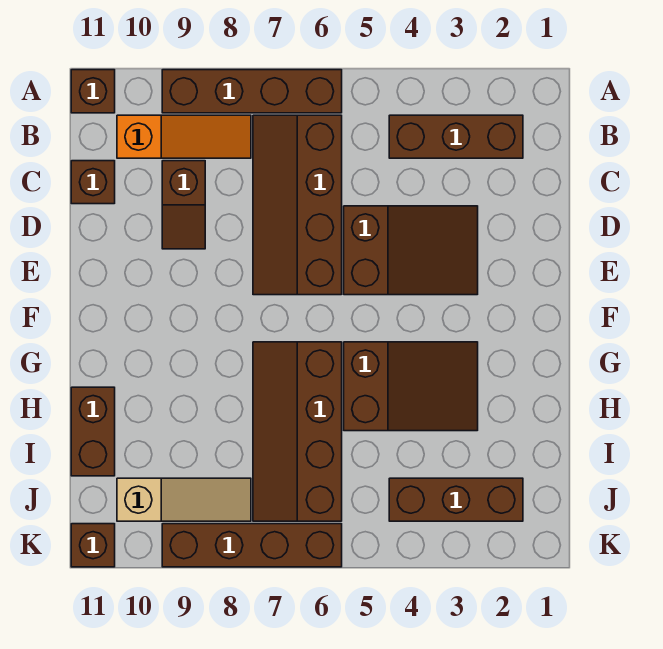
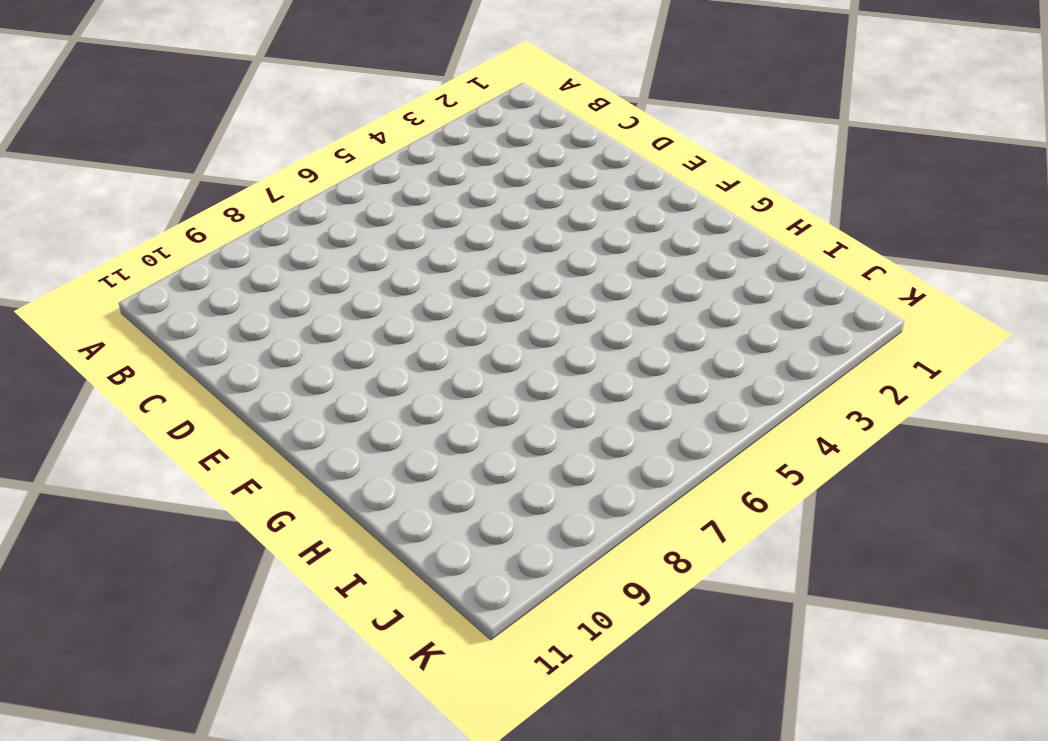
none -> brown brick A6:A9 level 1
none -> brown brick A11 level 1
none -> brown brick B2:B4 level 1

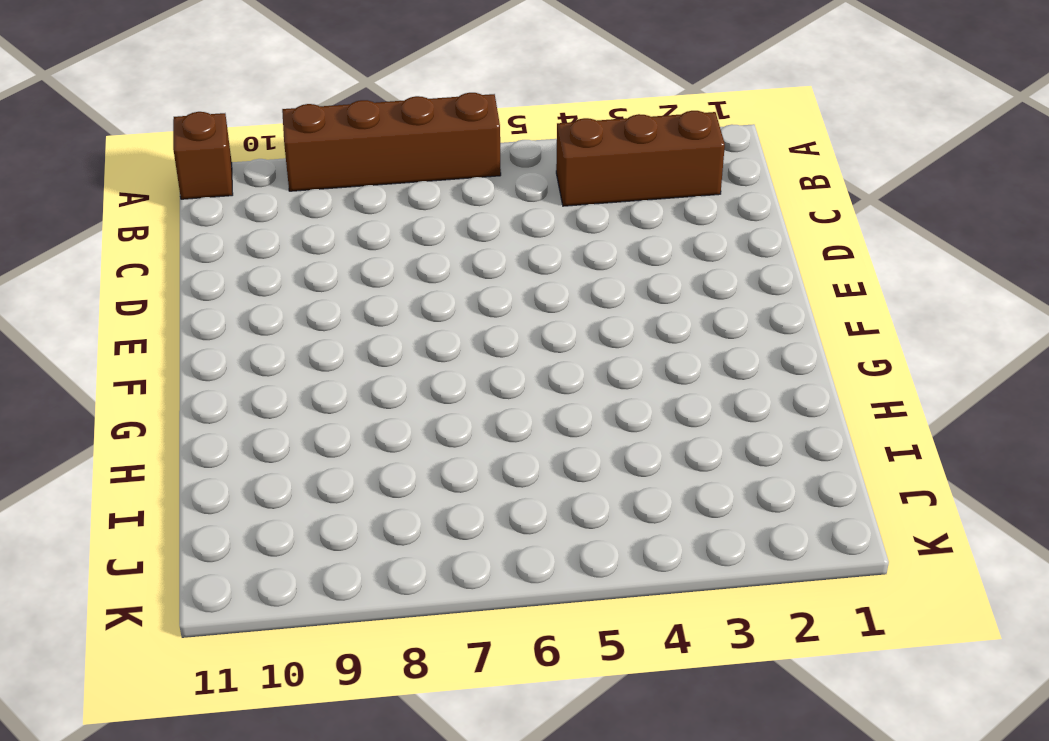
none -> brown slope B6:E7 level 1 top 6
none -> orange slope B8:B10 level 1 top 10
none -> brown slope C9:D9 level 1 top C

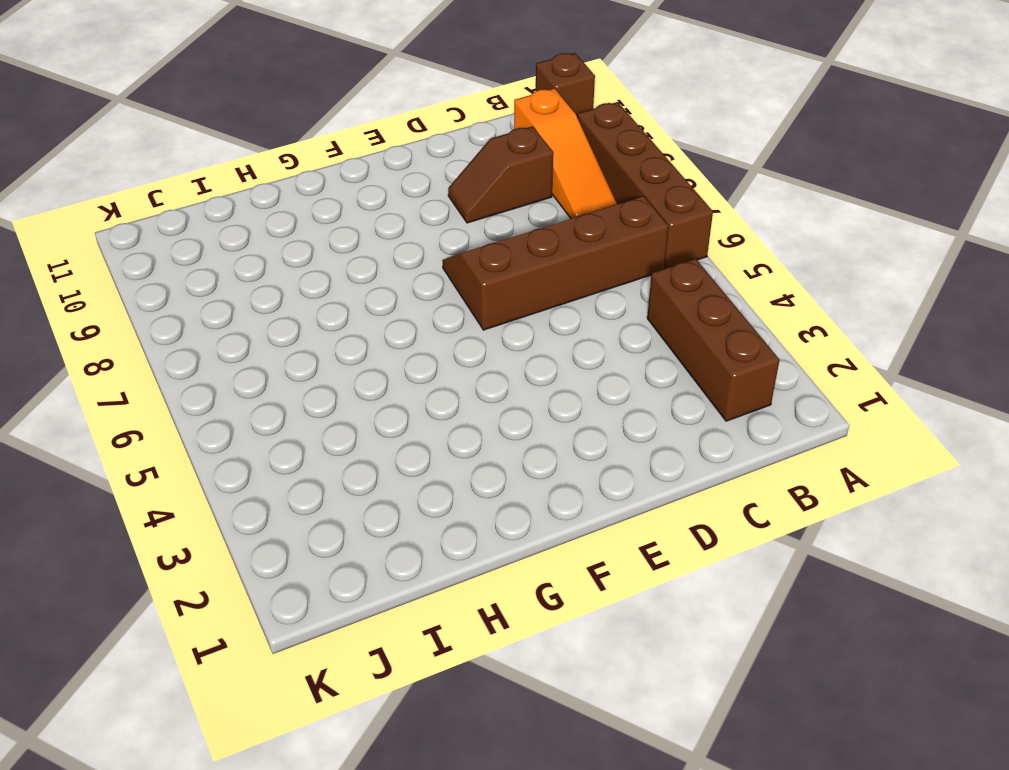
none -> brown brick C11 level 1
none -> brown slope D3:E5 level 1 top 5
none -> brown slope G3:H5 level 1 top 5

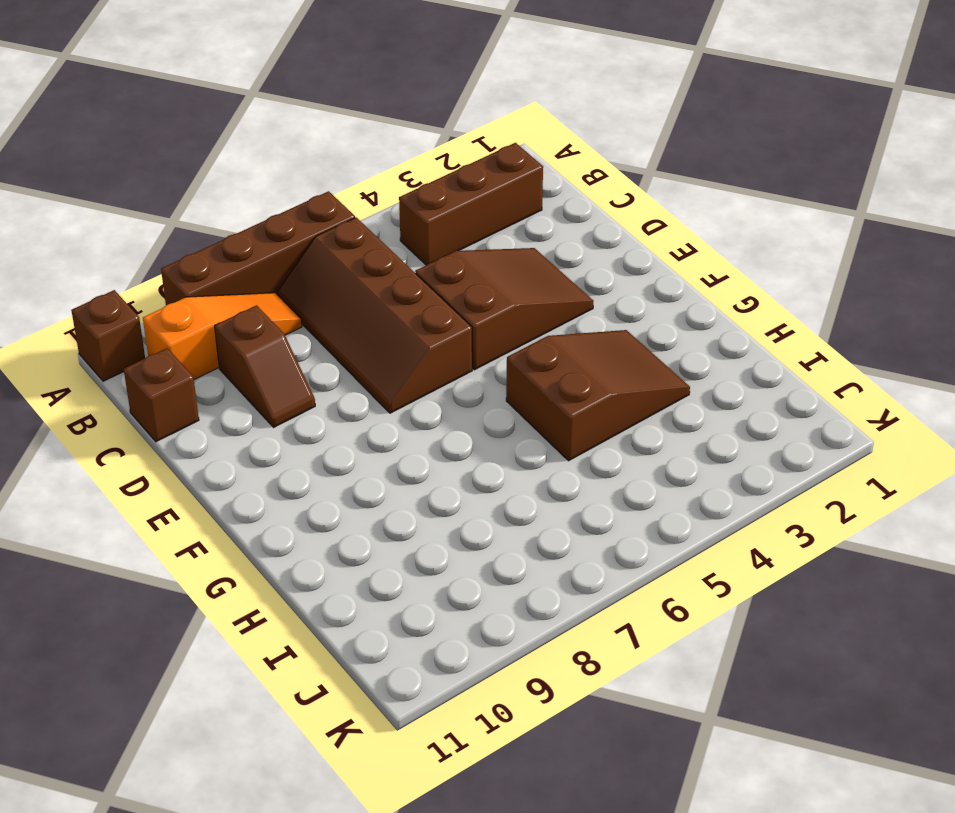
none -> brown slope G6:J7 level 1 top 6
none -> brown brick H11:I11 level 1
none -> brown brick J2:J4 level 1

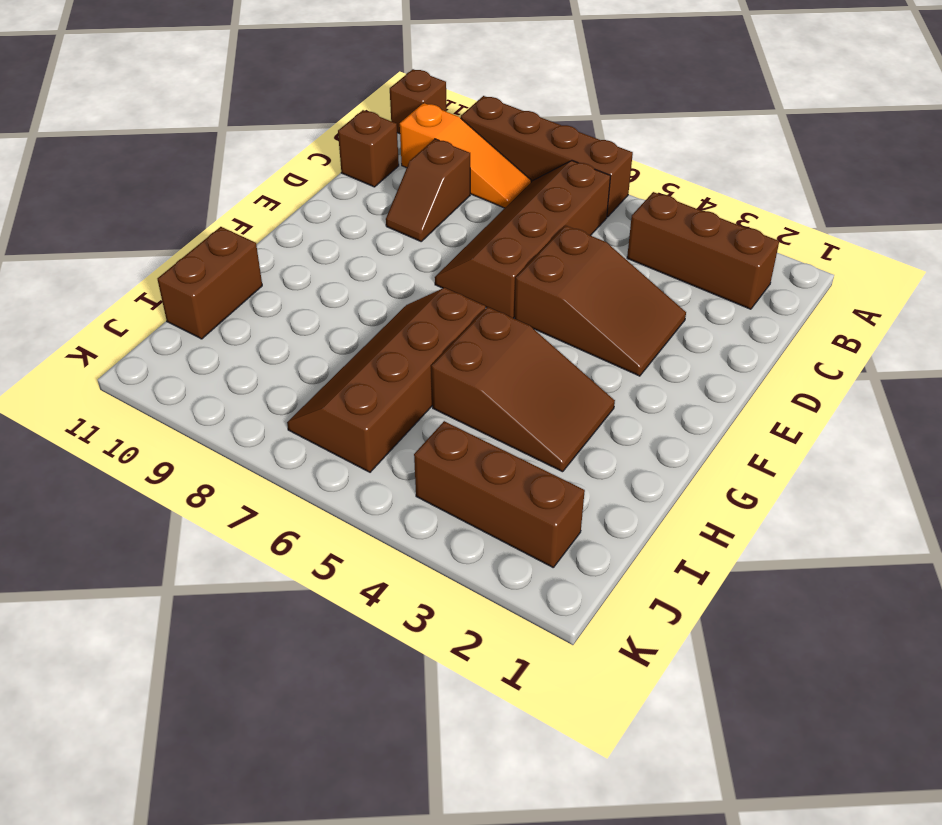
none -> tan slope J8:J10 level 1 top 10
none -> brown brick K6:K9 level 1
none -> brown brick K11 level 1

